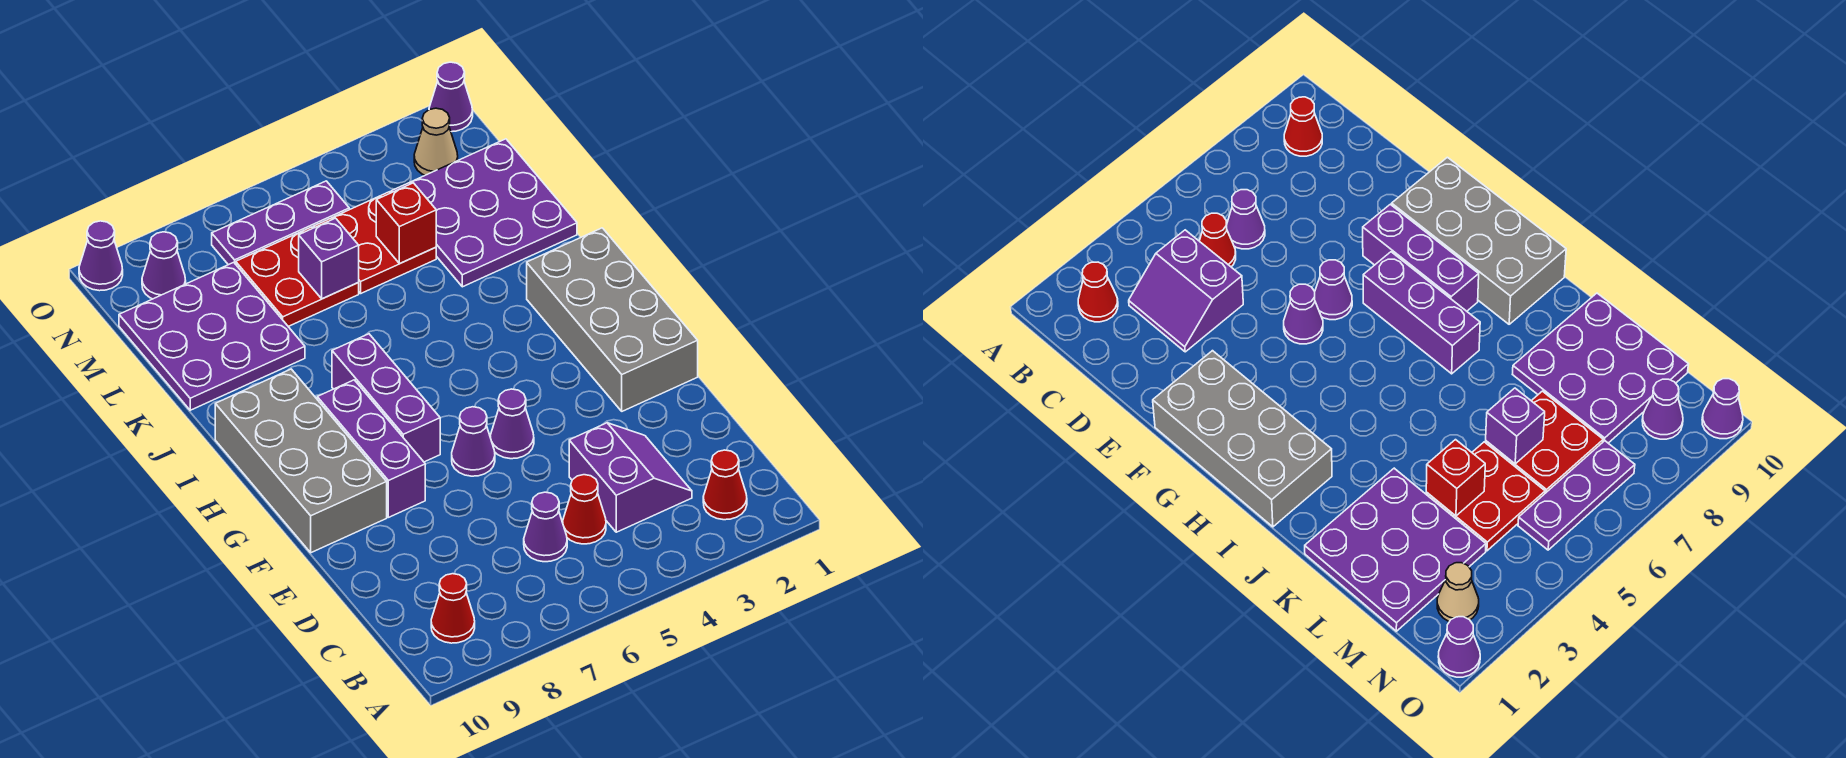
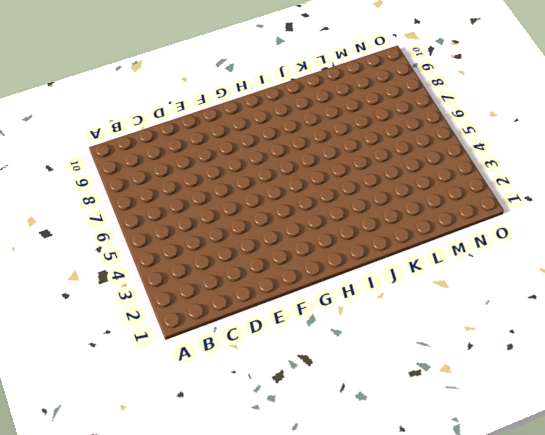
none -> red cone B2 level 1
none -> red cone B9 level 1
none -> purple slope C3:D4 level 1 top 4

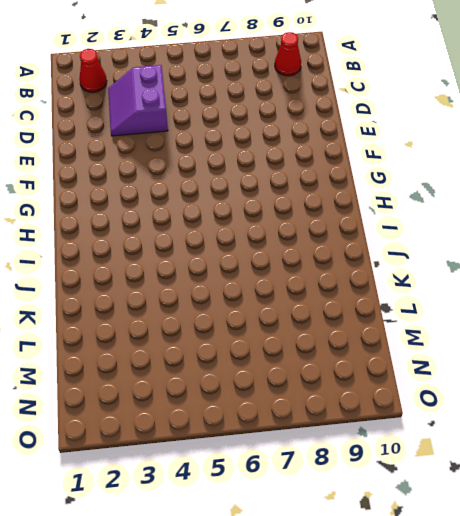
none -> red cone C5 level 1
none -> purple cone C6 level 1
none -> grey brick F1:I2 level 1

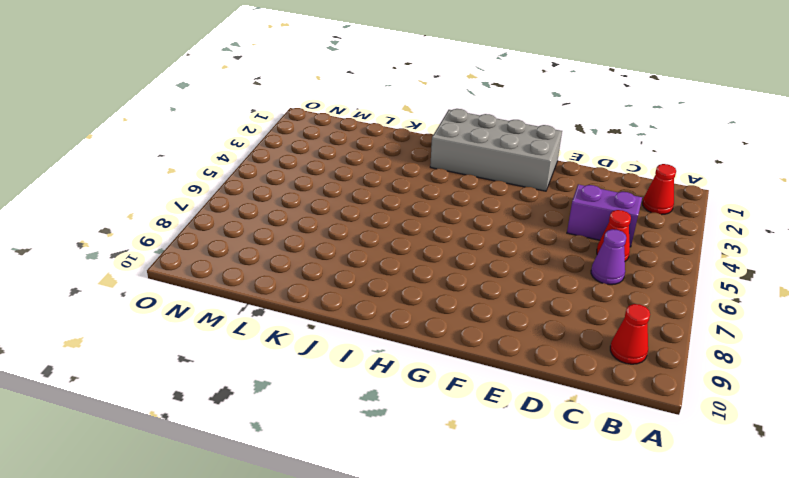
none -> purple cone F5 level 1
none -> purple cone F6 level 1
none -> purple brick F8:H8 level 1

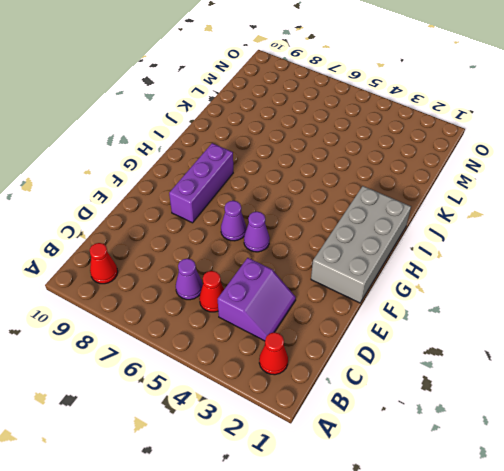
none -> grey brick F9:I10 level 1
none -> purple brick G7:I7 level 1
none -> purple plate K1:M3 level 1

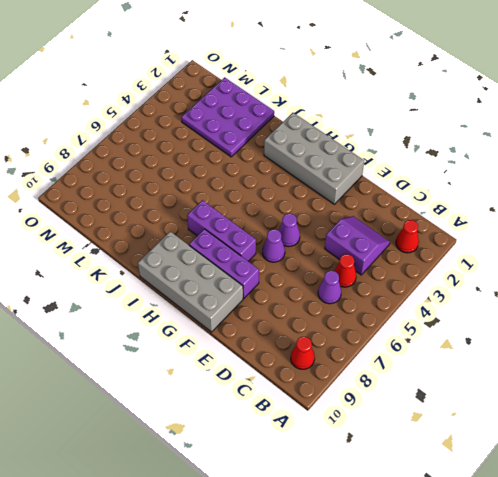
none -> purple plate K8:M10 level 1
none -> red plate L4:M5 level 1
none -> red plate L6:M7 level 1

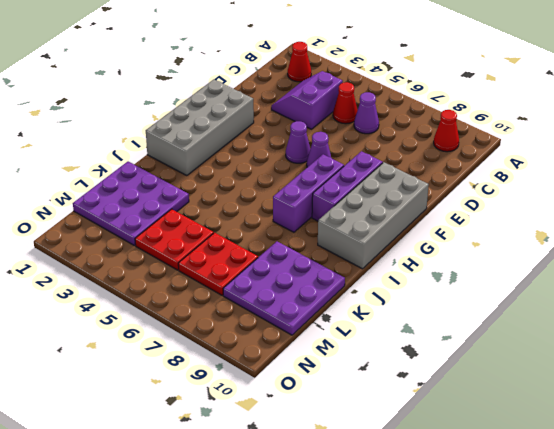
none -> tan cone N2 level 1
none -> purple plate N5:N7 level 1
none -> purple cone N9 level 1

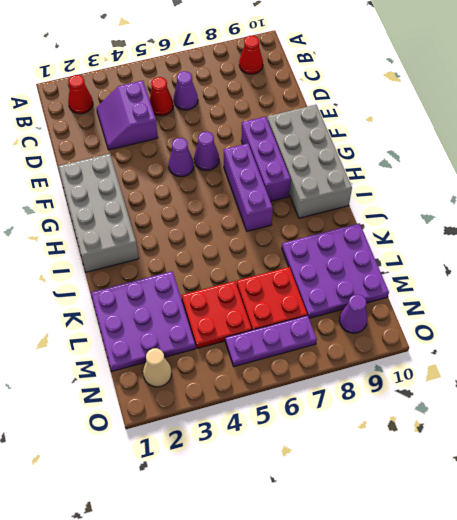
none -> purple cone O1 level 1
none -> purple cone O10 level 1
none -> red brick L4 level 2

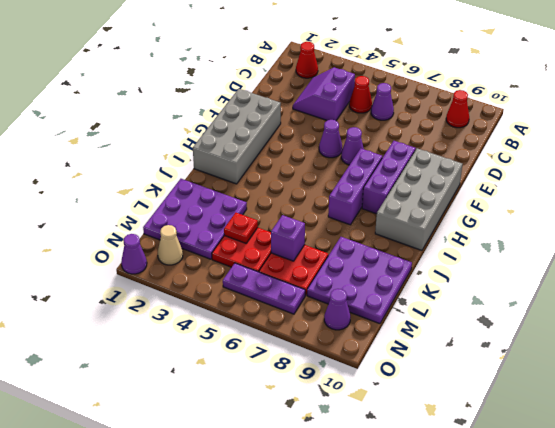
red plate L4 level 2 -> red brick L4 level 2
none -> purple cone O10 level 1

